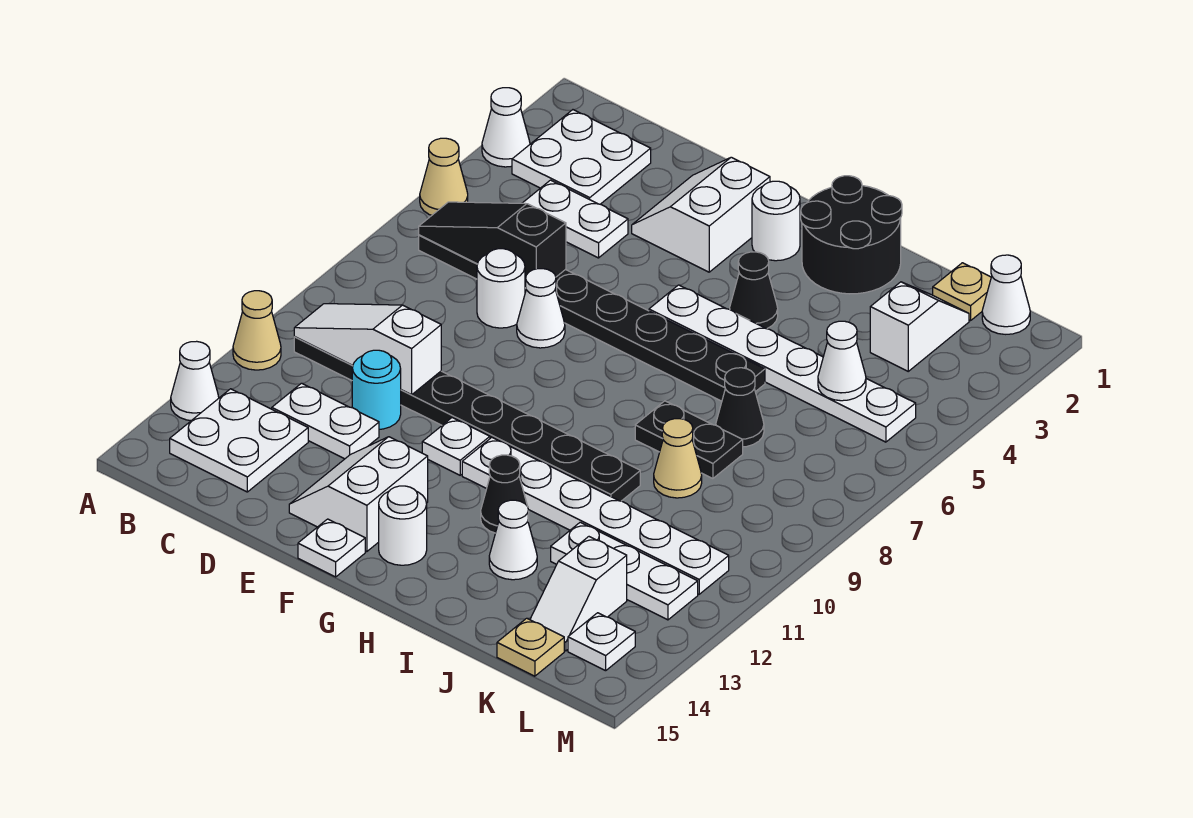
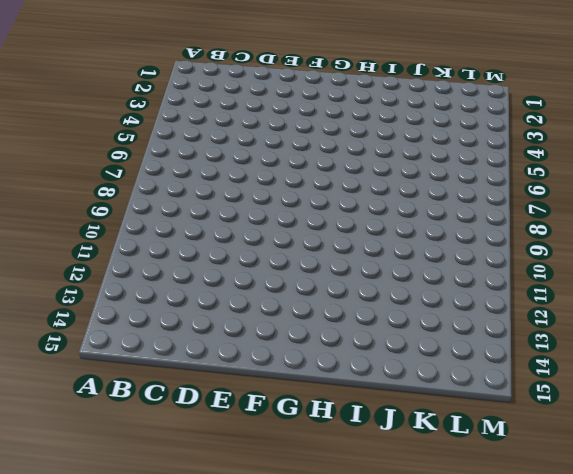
none -> white cone A3 level 1
none -> tan cone A5 level 1
none -> tan cone A11 level 1
none -> white cone A13 level 1

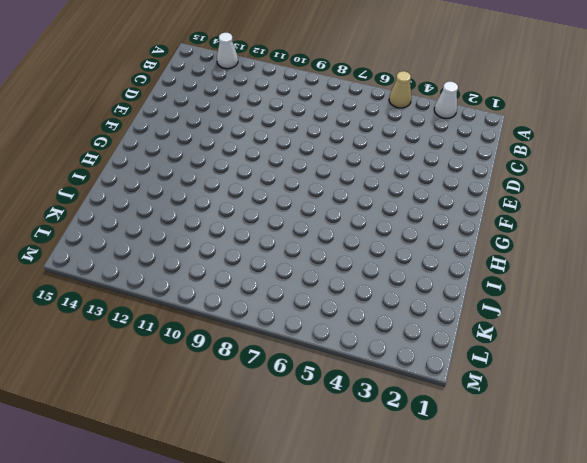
none -> tan cone A11 level 1
none -> white plate B2:C3 level 1
none -> black plate B6:I6 level 1
none -> black plate B10:I10 level 1

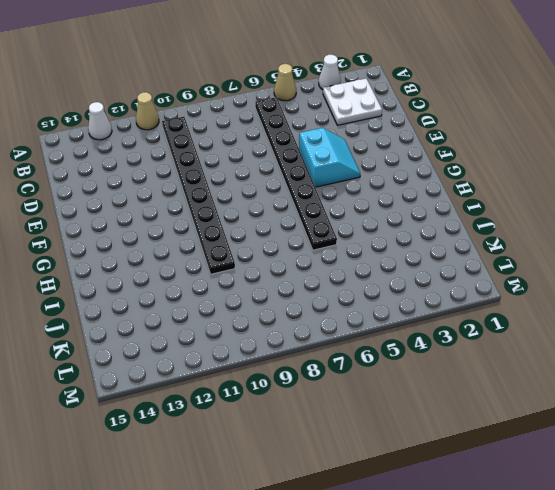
cyan slope E4:F5 level 1 top 5 -> none
none -> white plate B13:C14 level 1
none -> white plate C4:D4 level 1
none -> white plate C12:D12 level 1
none -> white round brick D7 level 1

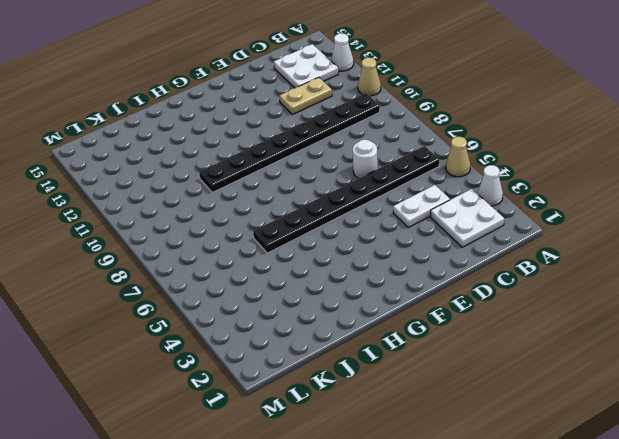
tan plate C12:D12 level 1 -> white plate C12:D12 level 1
none -> cyan round brick D11 level 1
none -> white slope E2:F3 level 1 top F
none -> white cone E7 level 1
none -> white slope E13:F14 level 1 top F

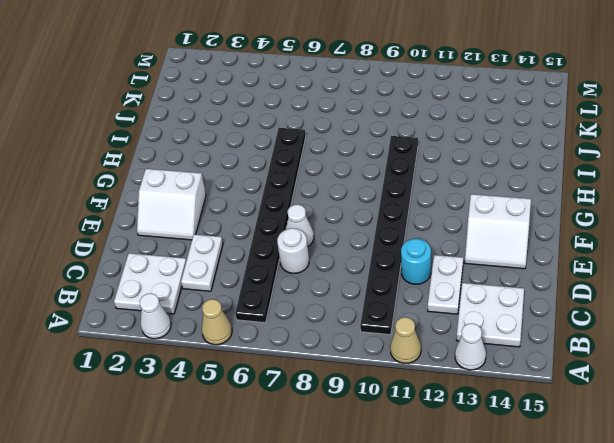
none -> white plate F11 level 1
none -> white plate F15 level 1
none -> white round brick G2 level 1
none -> white plate G5:L5 level 1

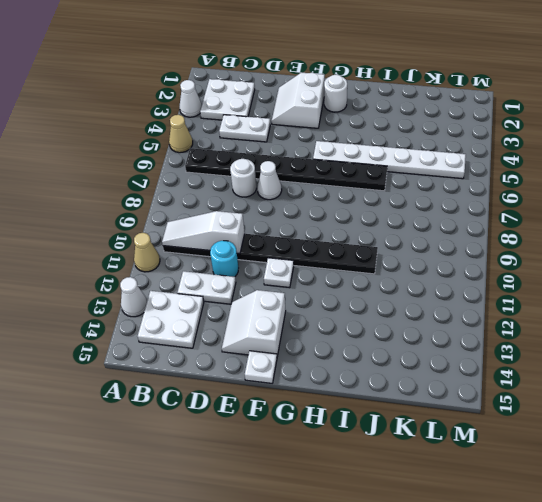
none -> white plate G11:L11 level 1
none -> white round brick G14 level 1
none -> black round brick H1:I2 level 1
none -> black cone H4 level 1

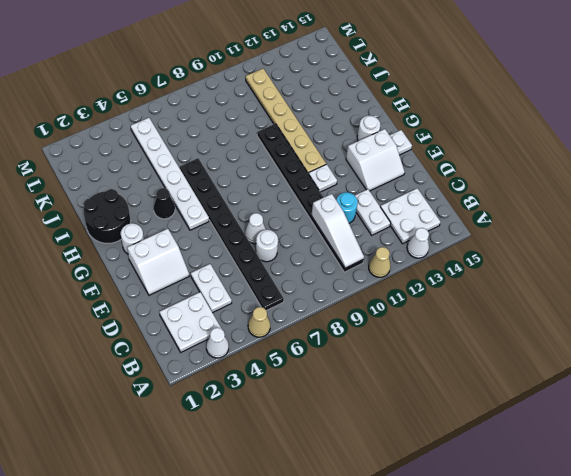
tan plate G11:L11 level 1 -> white plate G11:L11 level 1
none -> black cone H12 level 1
none -> black plate I8:J8 level 1
none -> white cone I13 level 1
none -> black cone J7 level 1

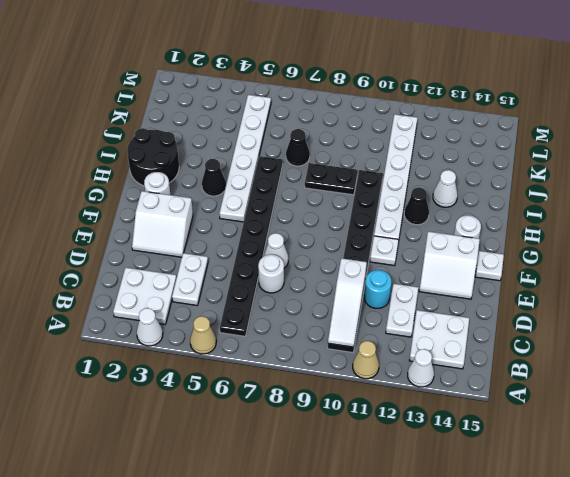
black plate I8:I9 level 1 -> black plate I8:J8 level 1
none -> tan cone J9 level 1
none -> white plate J12:L12 level 1
none -> tan plate K1 level 1
none -> white slope K2:K3 level 1 top 3

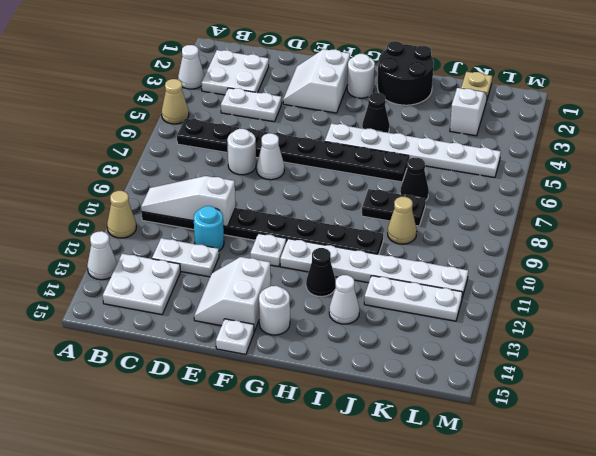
none -> white slope K13:K14 level 1 top 13
none -> tan plate K15 level 1
none -> white cone L1 level 1
none -> white plate L14 level 1

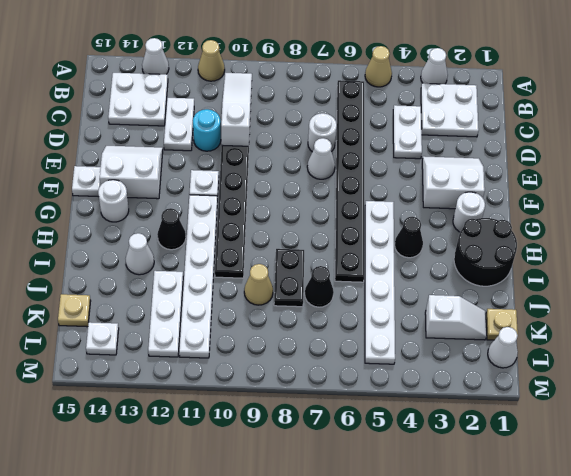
none -> white slope K13:K14 level 1 top 13
none -> black slope B6:D6 level 2 top D
none -> white cone K5 level 2

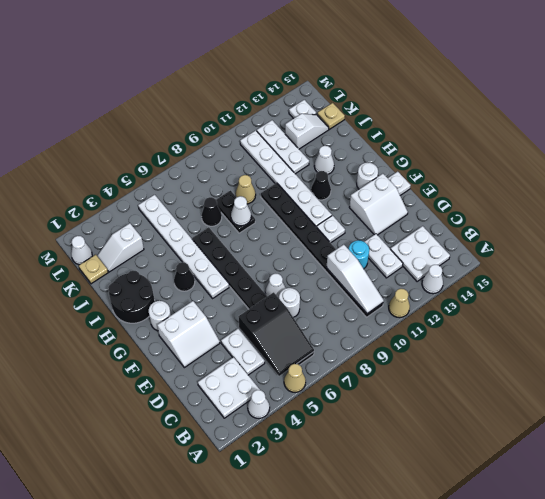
black slope B5:D6 level 2 top D -> black slope B6:D6 level 2 top D
white cone I8 level 2 -> white cone K5 level 2

